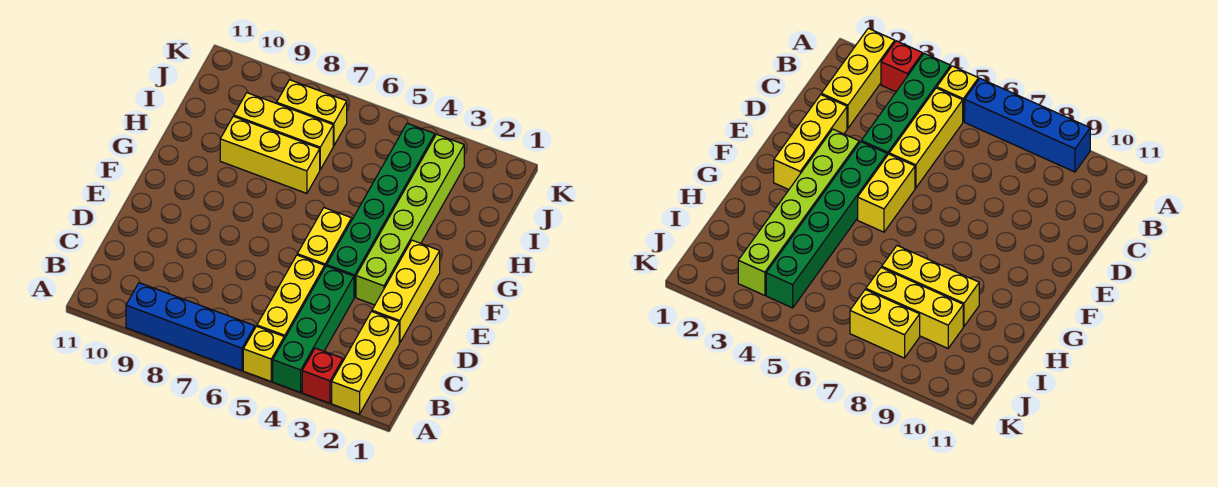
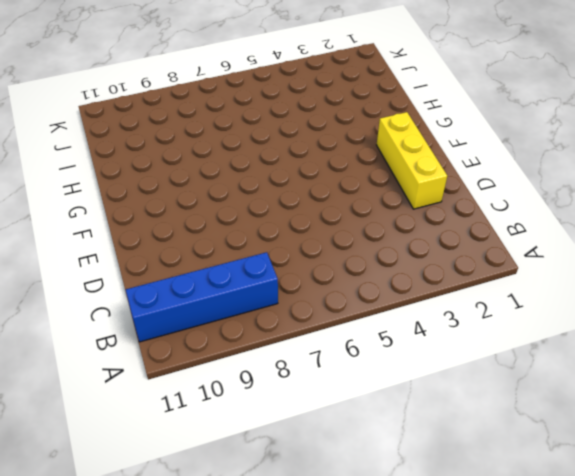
blue brick B8:B11 level 1 -> blue brick A6:A9 level 1
none -> yellow brick A2:C2 level 1
none -> red brick A3 level 1
none -> green brick A4:D4 level 1

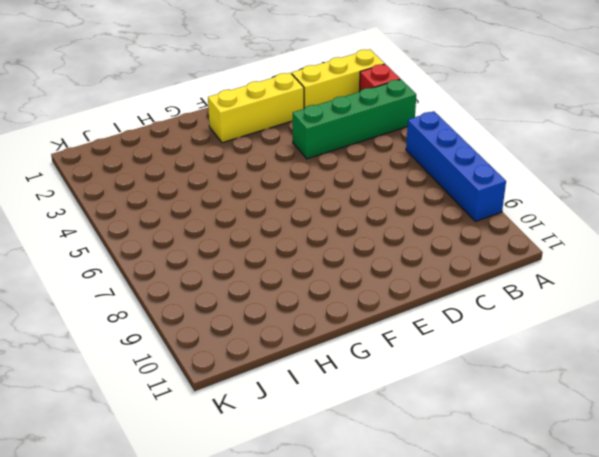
none -> yellow brick A5 level 1
none -> yellow brick B5:D5 level 1
none -> lime brick E3:J3 level 1

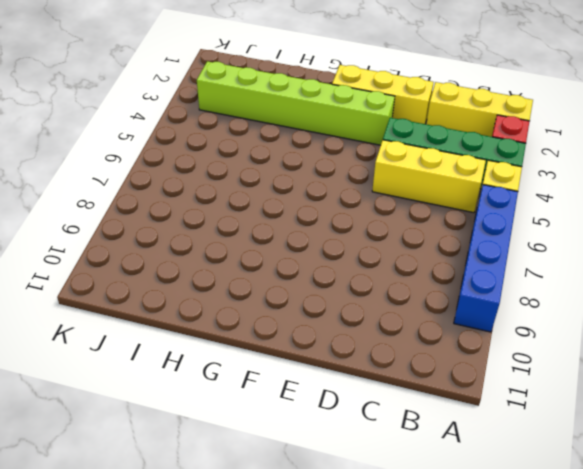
none -> green brick E4:J4 level 1
none -> yellow brick E5:F5 level 1
none -> yellow brick H7:H9 level 1

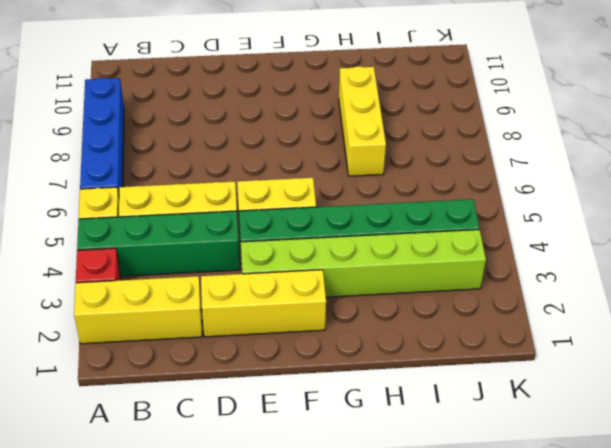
none -> yellow brick I7:I9 level 1
none -> yellow brick J7:J8 level 1

